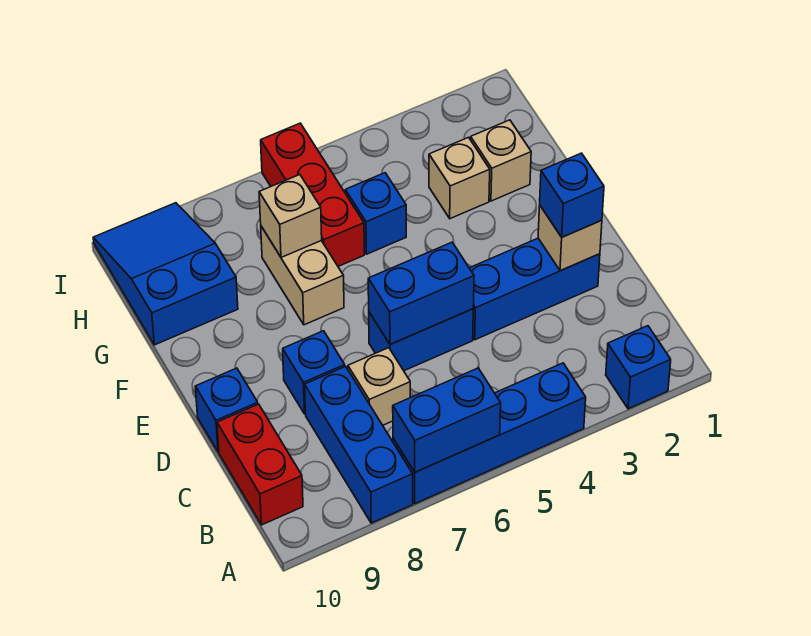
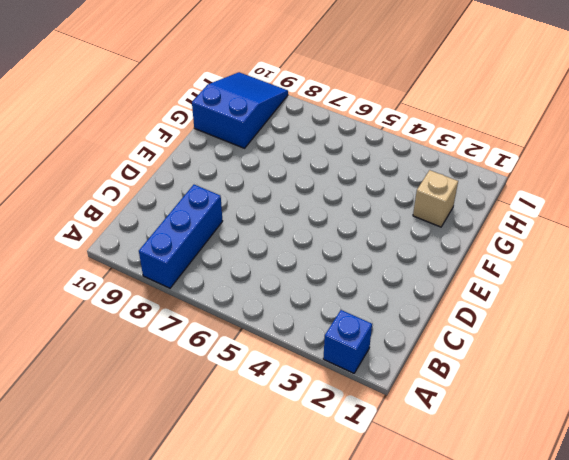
none -> blue brick A4:A7 level 1
none -> red brick B10:C10 level 1
none -> tan brick C7 level 1

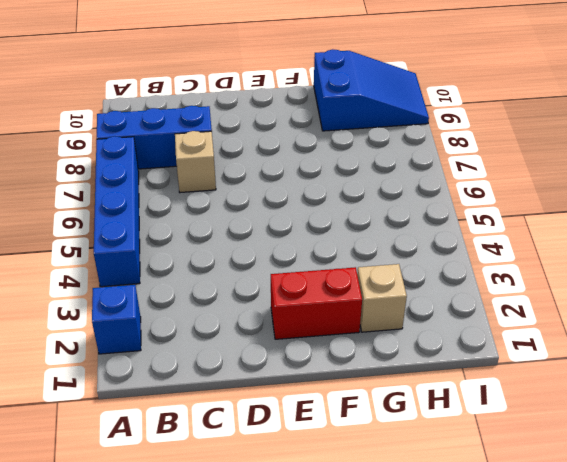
red brick E2:F2 level 1 -> red brick B10:C10 level 1
none -> blue brick D2:D4 level 1
none -> blue brick D5:D6 level 1
none -> blue brick D8 level 1

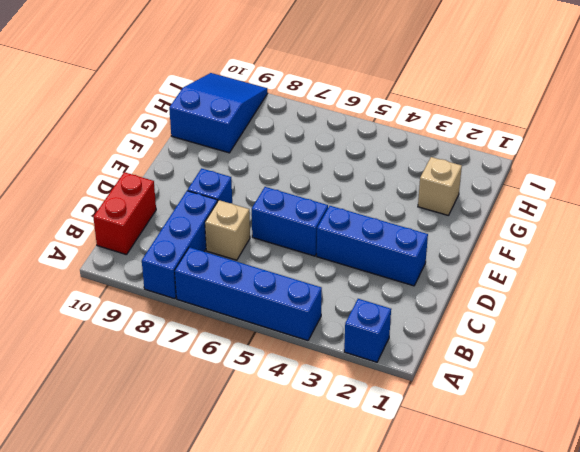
none -> blue brick D10 level 1
none -> tan brick F7:G7 level 1
none -> tan brick G3 level 1

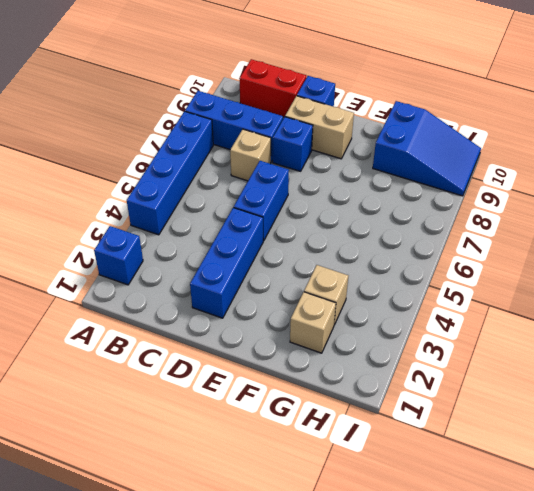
tan brick D9:E9 level 1 -> tan brick F7:G7 level 1
none -> blue brick G5 level 1
none -> red brick G6:I6 level 1
none -> blue brick A6:A7 level 2

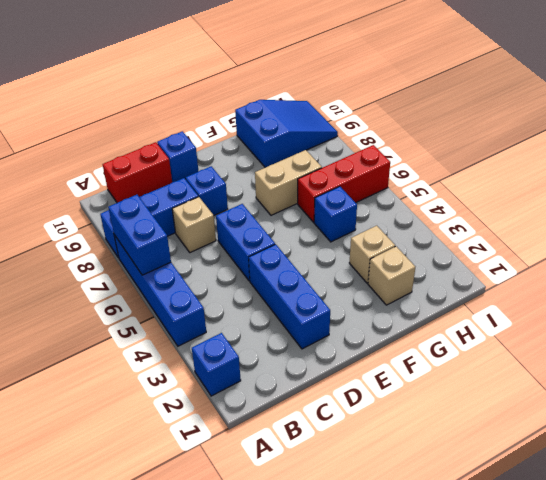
none -> tan brick D2 level 2
none -> blue brick D5:D6 level 2
none -> tan brick G7 level 2

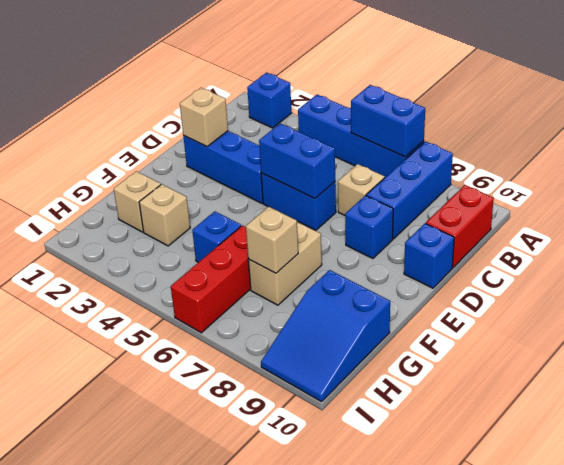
none -> blue brick D2 level 3

